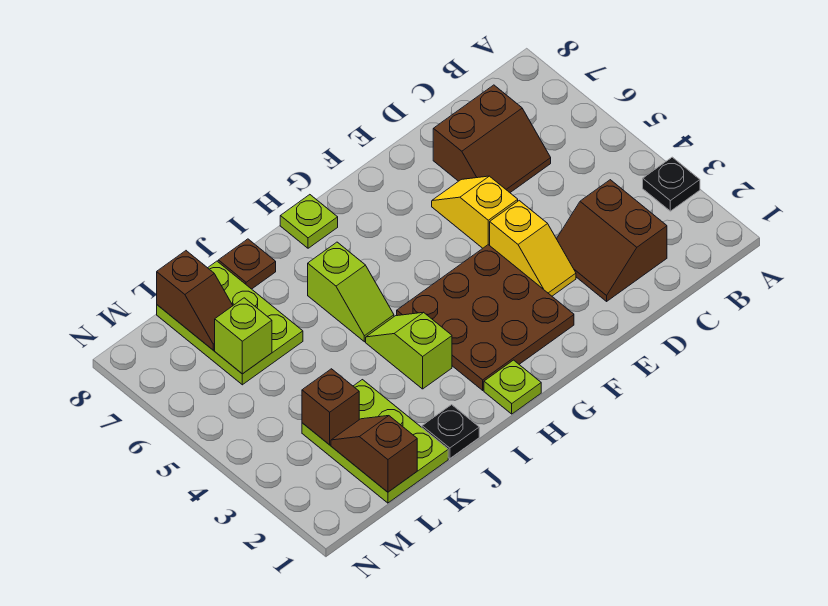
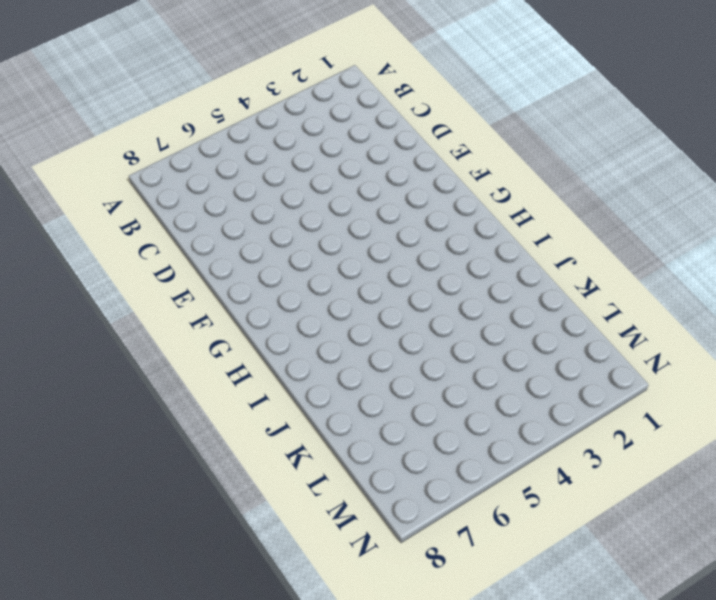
none -> black plate A3 level 1
none -> brown slope C2:D3 level 1 top C
none -> brown slope C6:D7 level 1 top 7

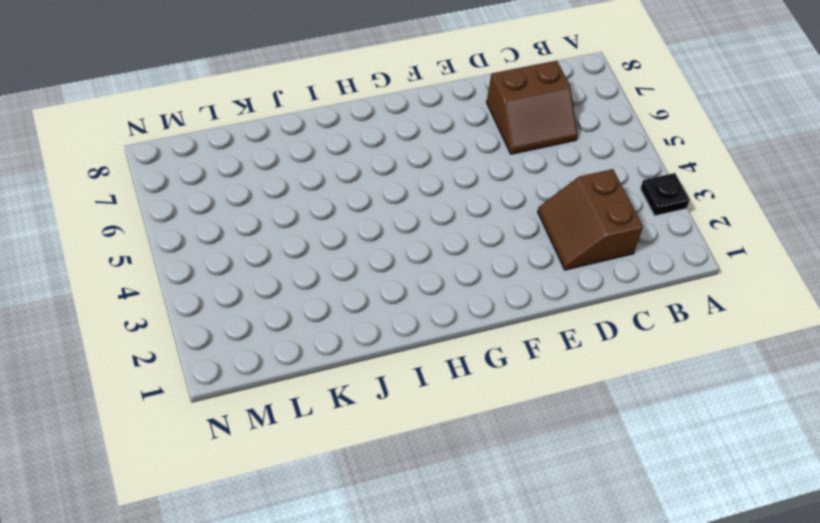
none -> yellow slope E3:E4 level 1 top 4
none -> yellow slope E5:E6 level 1 top 5
none -> brown plate F2:H4 level 1

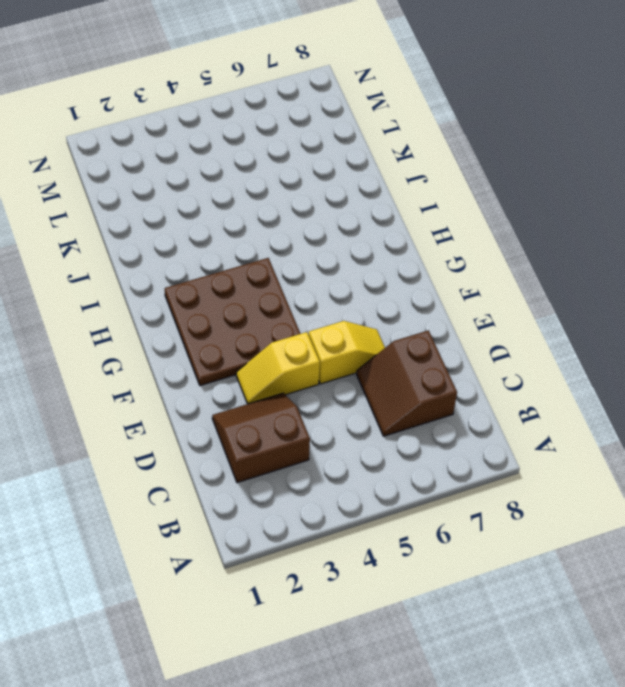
none -> black plate A3 level 1
none -> lime plate H1 level 1
none -> lime plate H8 level 1

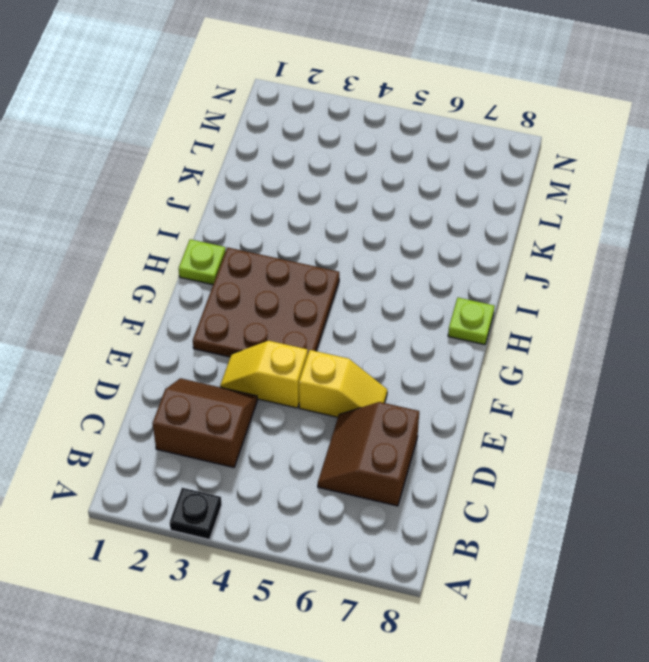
none -> lime slope I3:I4 level 1 top 3
none -> lime slope I5:I6 level 1 top 6
none -> black plate J1 level 1

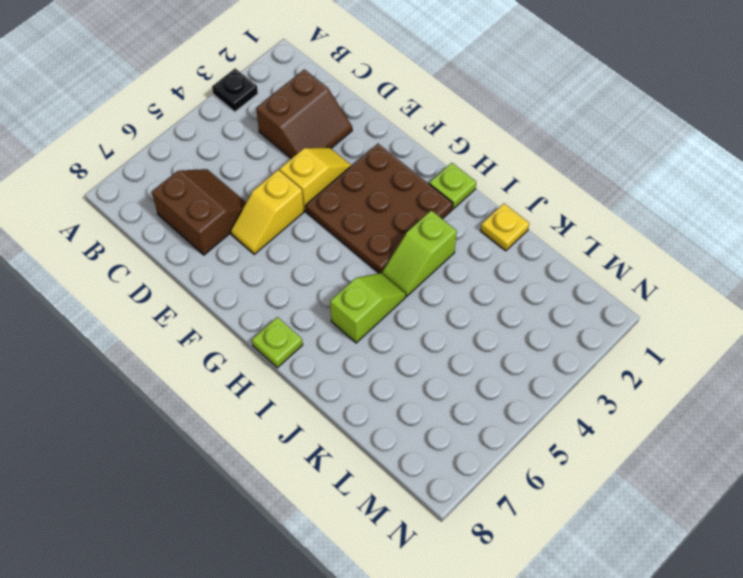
yellow plate J1 level 1 -> black plate J1 level 1
none -> brown plate J8 level 1
none -> lime plate K1:L3 level 1
none -> lime plate K6:L8 level 1

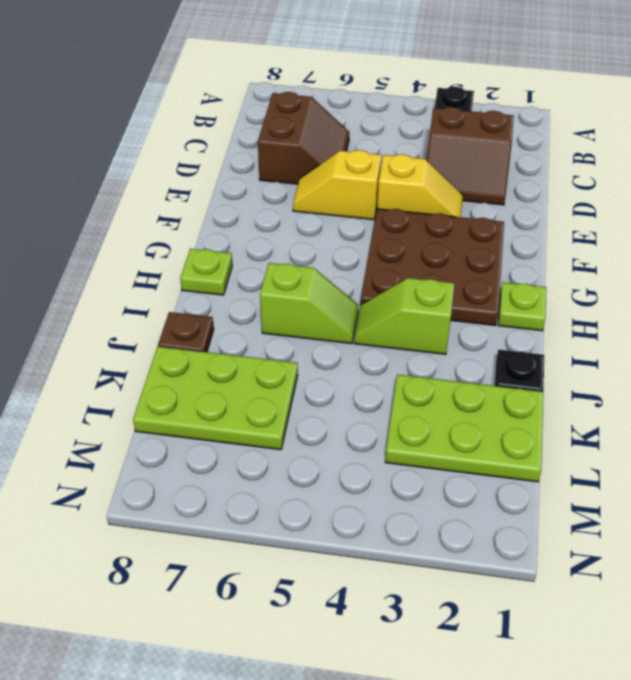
none -> brown slope L1:L2 level 2 top 1
none -> brown brick L3 level 2
none -> lime brick L6 level 2

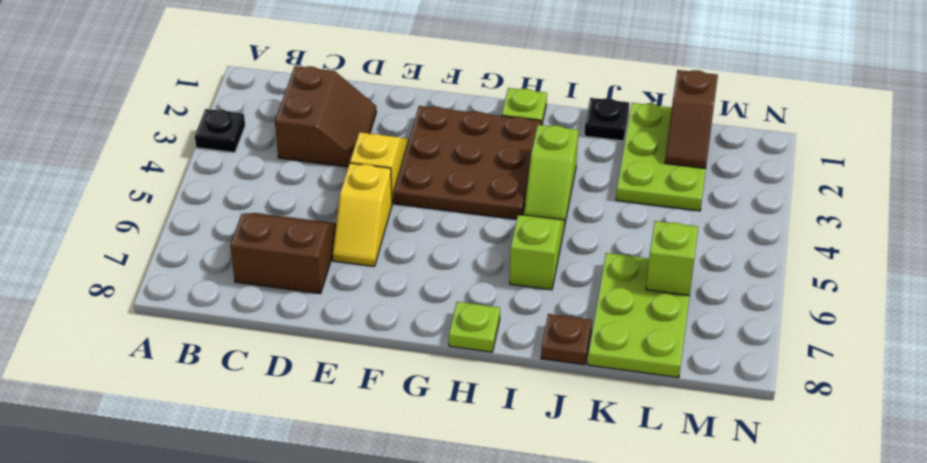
none -> brown brick L3 level 2
none -> brown slope L7:L8 level 2 top 8

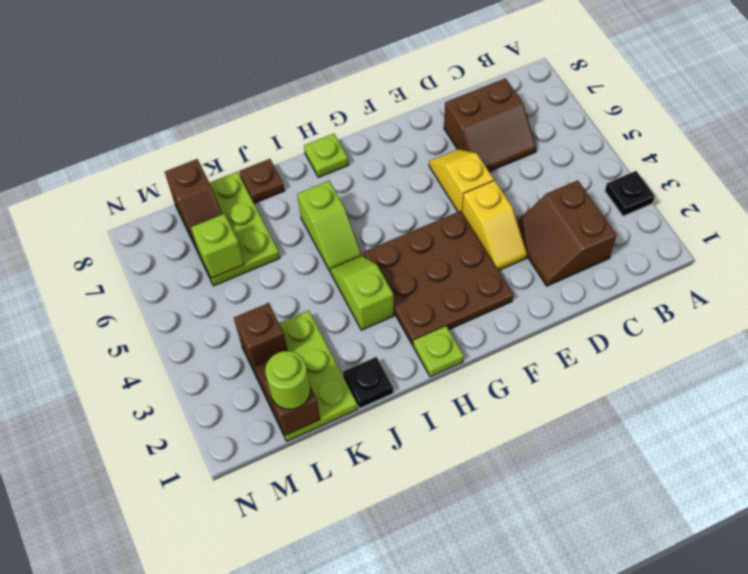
lime round brick L1 level 3 -> none

